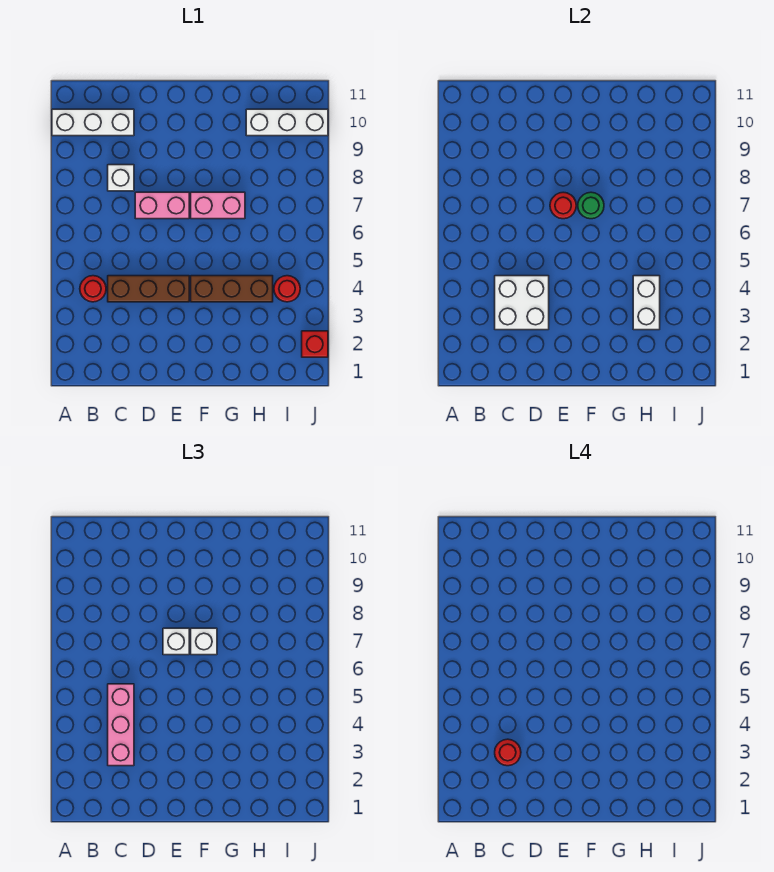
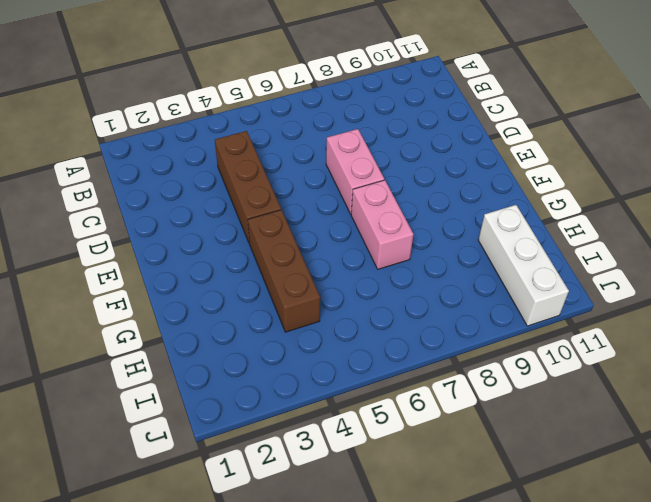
none -> white brick A10:C10 level 1
none -> red round brick B4 level 1
none -> white brick C8 level 1

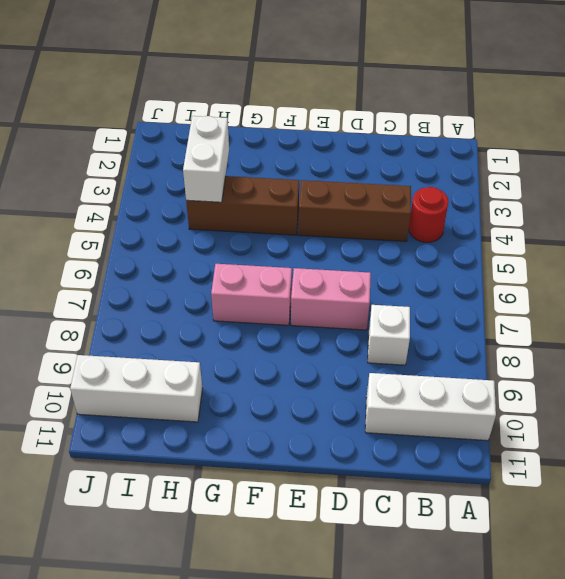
none -> red round brick I4 level 1
none -> red brick J2 level 1
none -> white brick C3:D4 level 2

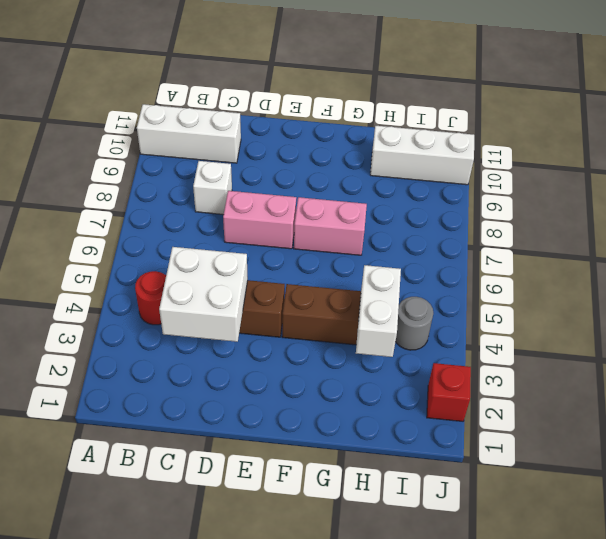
grey round brick I4 level 1 -> red round brick I4 level 1
none -> red round brick E7 level 2
none -> green round brick F7 level 2
none -> pink brick C3:C5 level 3

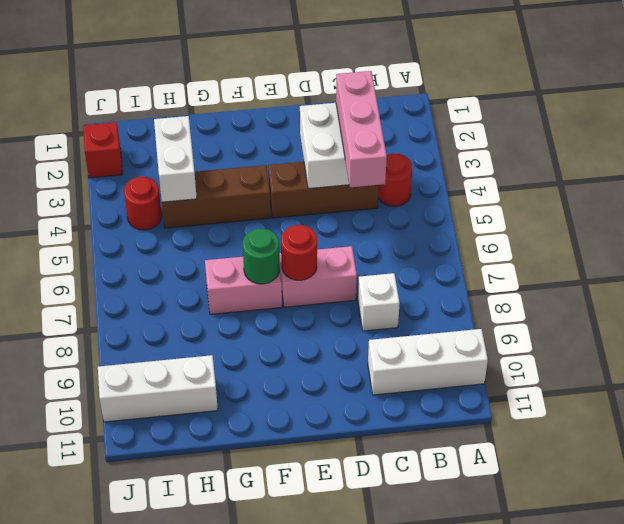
none -> white brick E7 level 3
none -> white brick F7 level 3
none -> red round brick C3 level 4

